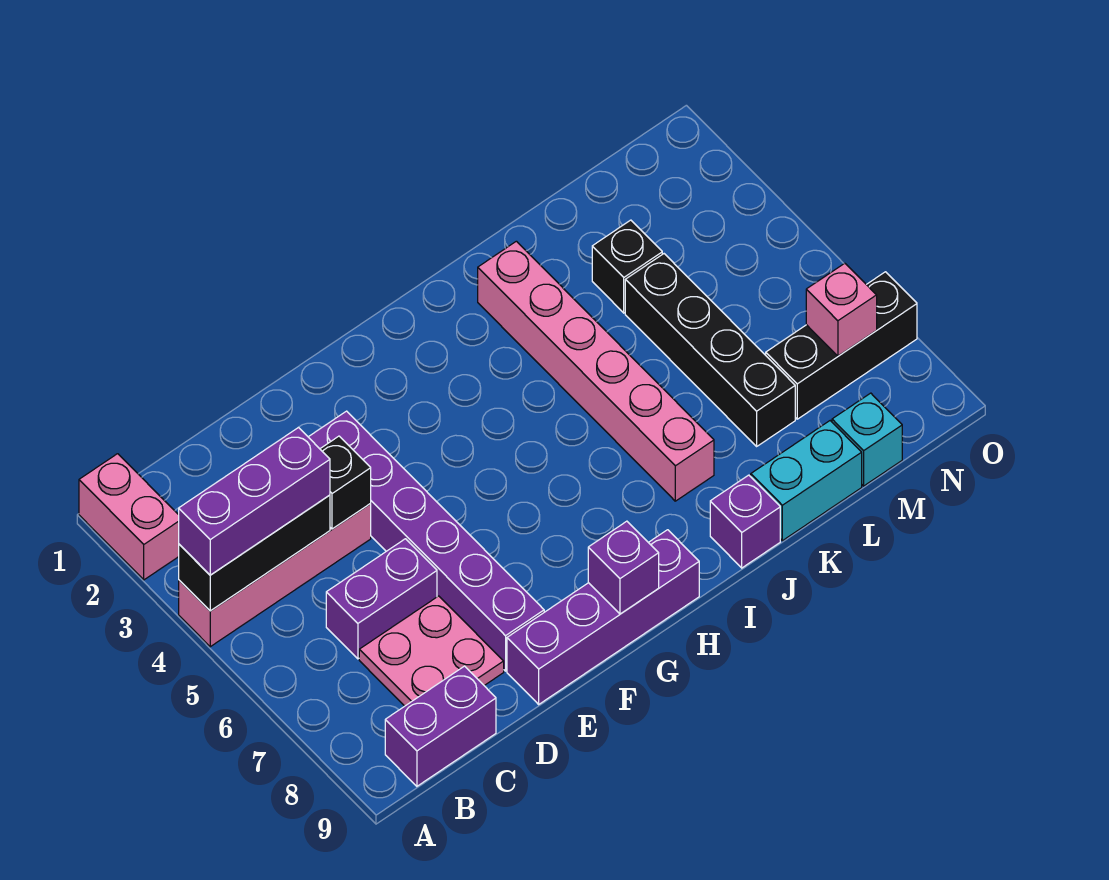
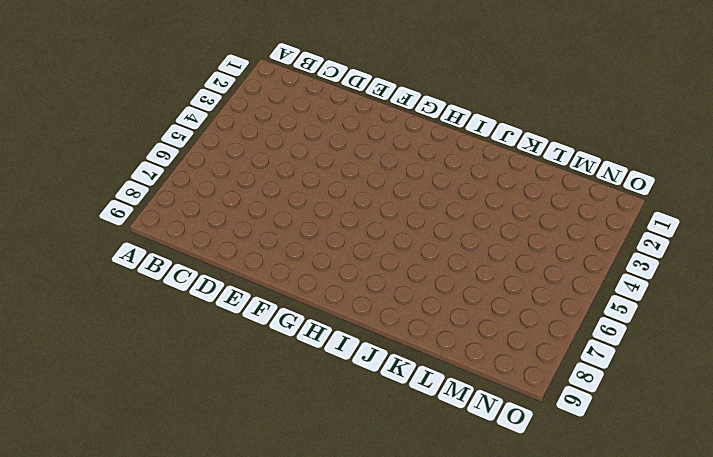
none -> pink brick A1:A2 level 1
none -> pink brick A4:D4 level 1
none -> purple brick B9:C9 level 1

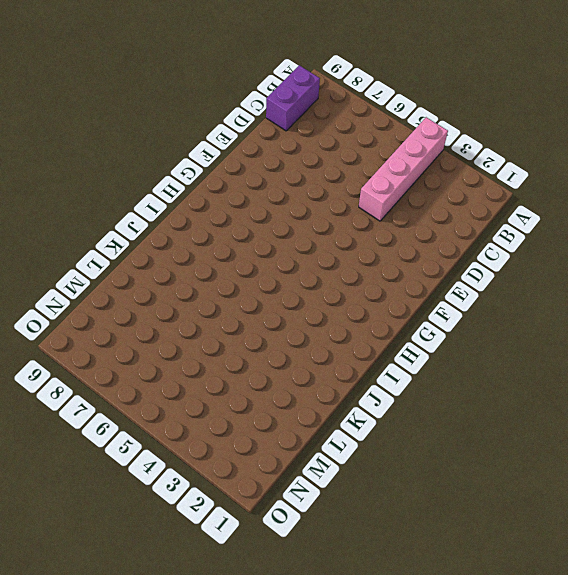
none -> pink brick A1:A2 level 1
none -> purple brick C6:D6 level 1
none -> pink plate C7:D8 level 1

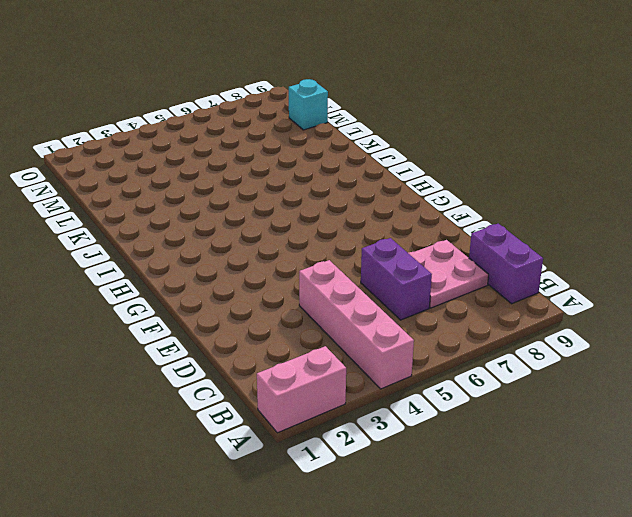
none -> purple brick E3:E8 level 1
none -> purple brick E9:H9 level 1
none -> pink brick J2:J7 level 1

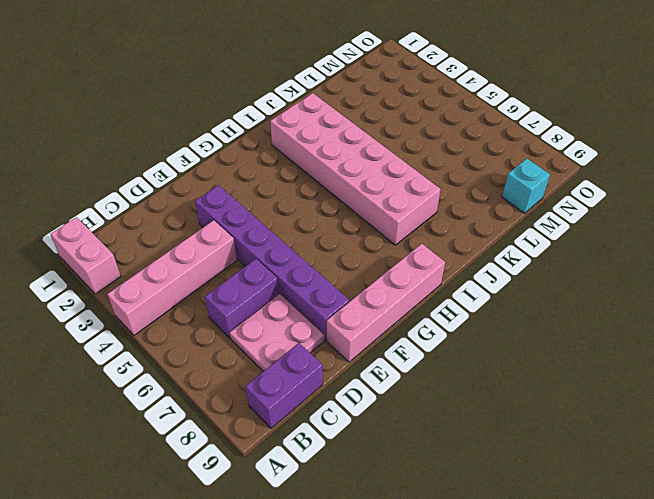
pink brick E9:H9 level 1 -> purple brick E9:H9 level 1
pink brick I2:J7 level 1 -> pink brick J2:J7 level 1
none -> purple brick J9 level 1
none -> cyan brick K9:L9 level 1
none -> black brick L3 level 1

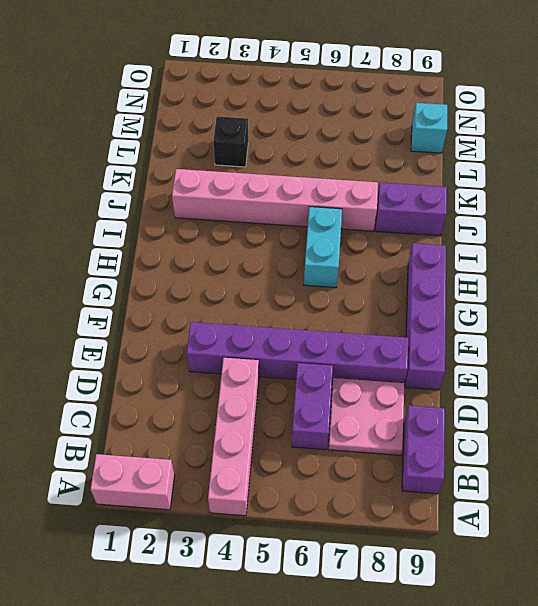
cyan brick H6:I6 level 1 -> cyan brick K9:L9 level 1
purple brick J8:J9 level 1 -> purple brick J9 level 1
none -> black brick L4:L7 level 1
none -> black brick M7:O7 level 1
none -> black brick A4:C4 level 2

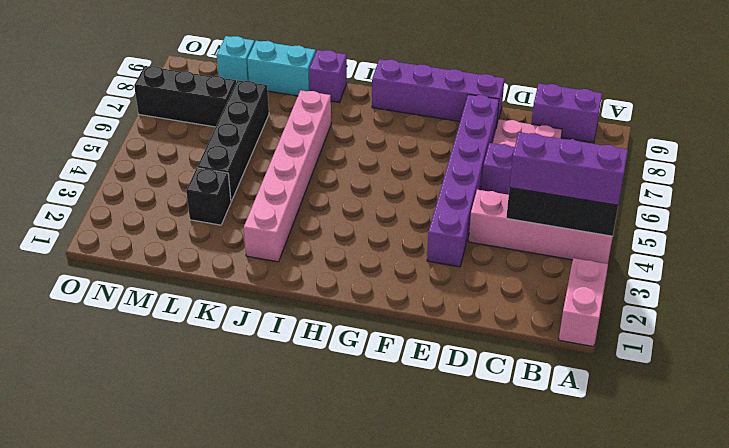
none -> black brick D4 level 2
none -> purple brick G9 level 2
none -> pink brick N7 level 2

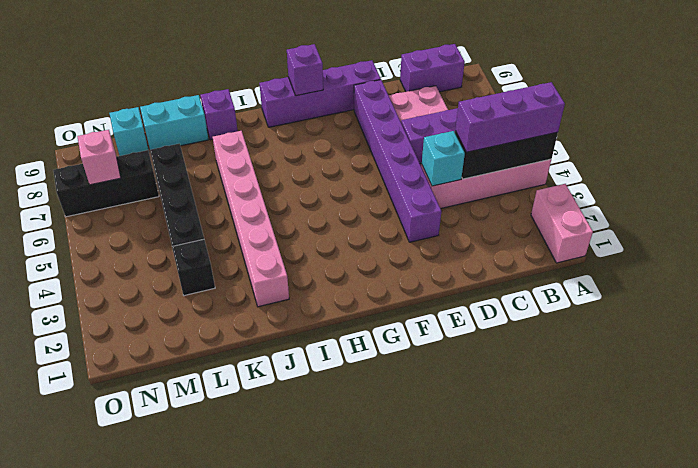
cyan brick D4 level 2 -> black brick D4 level 2

